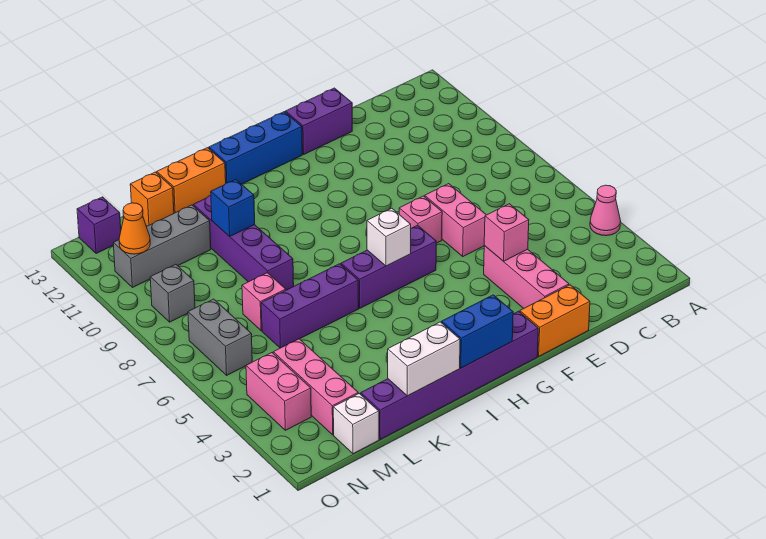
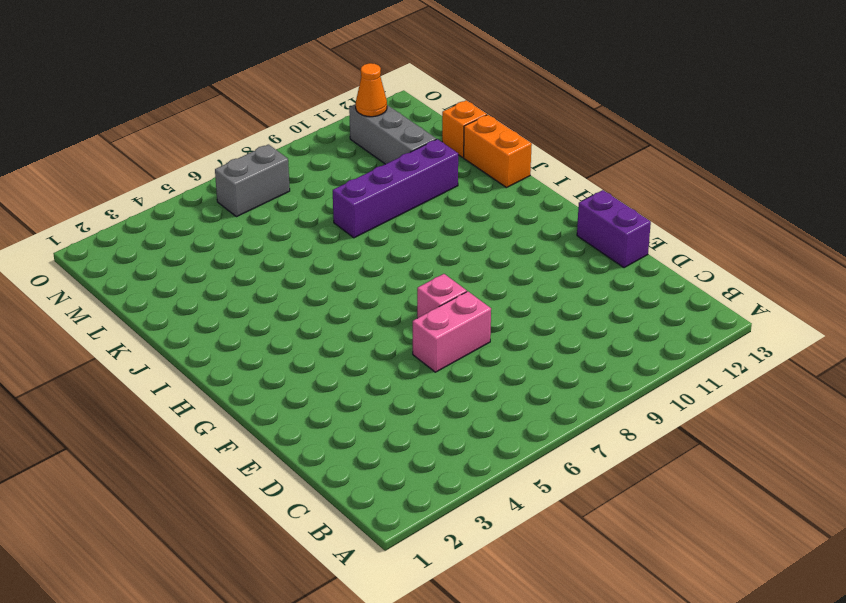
none -> pink cone A4 level 1
none -> orange brick E1:F1 level 1
none -> pink brick E2:E4 level 1

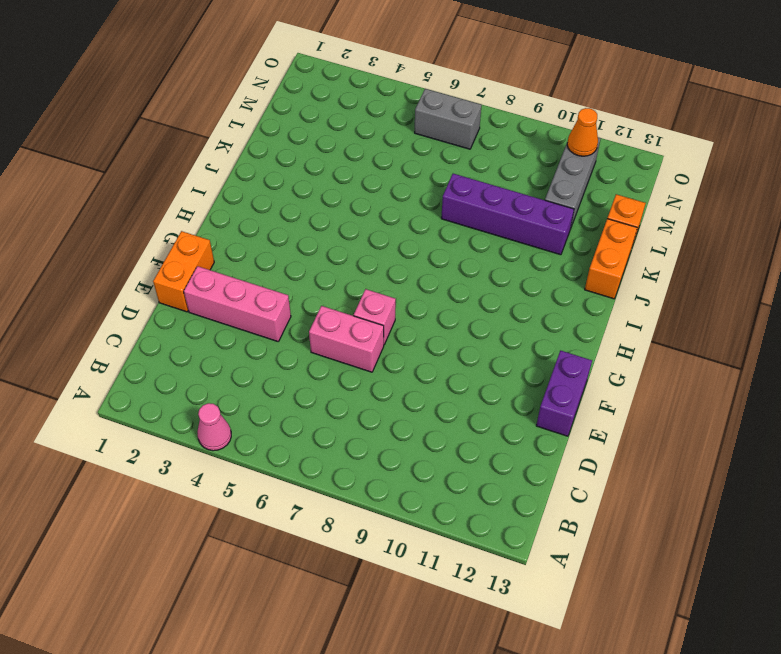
none -> purple brick G1:L1 level 1
none -> purple brick G6:I6 level 1
none -> blue brick G13:I13 level 1

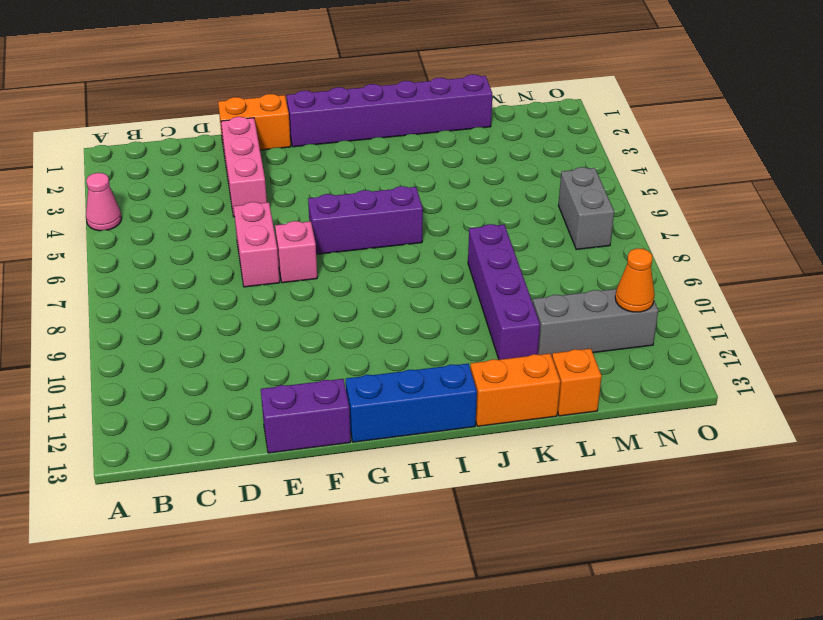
none -> purple brick J6:L6 level 1
none -> pink brick L7 level 1
none -> white brick M1 level 1

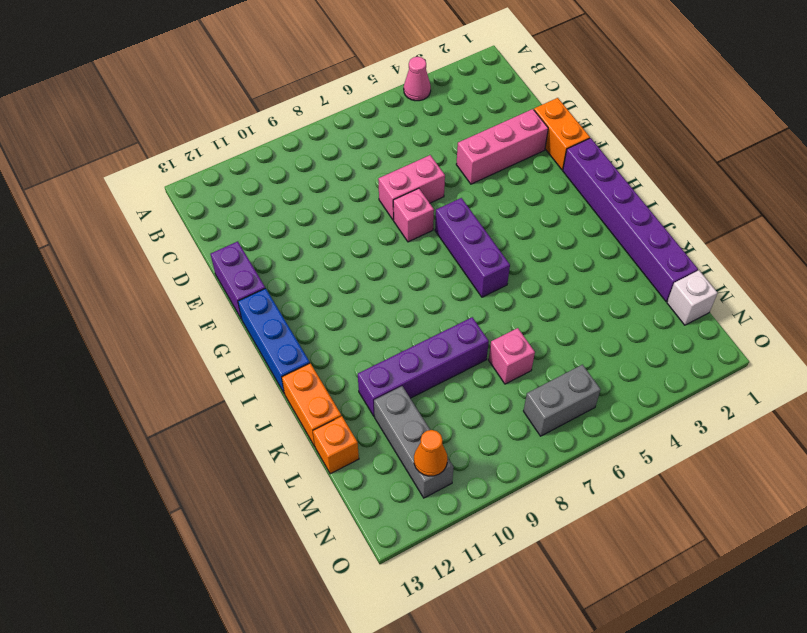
none -> purple brick J6:L6 level 1
none -> pink brick M2:M4 level 1
none -> pink brick N3:N4 level 1

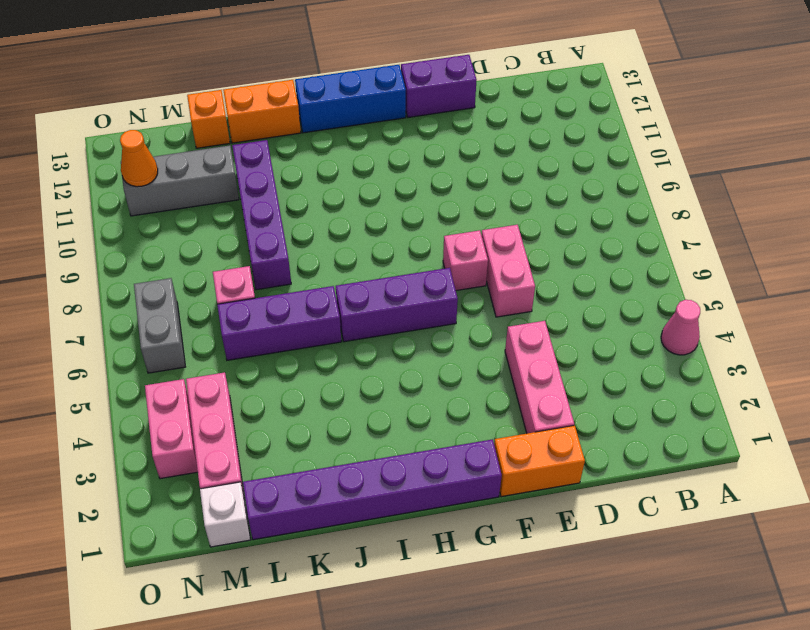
none -> grey brick N9 level 1
none -> purple brick N13 level 1
none -> pink brick E4 level 2

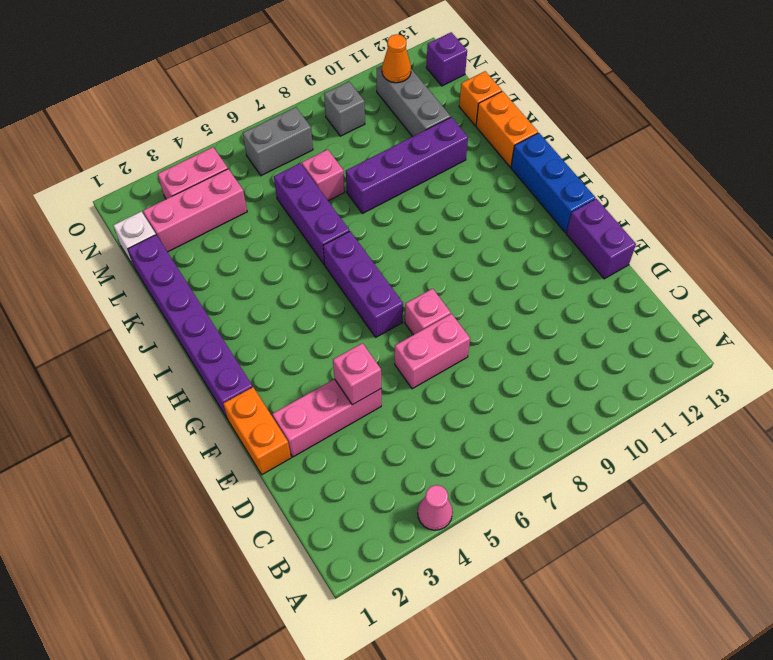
none -> blue brick H1:I1 level 2
none -> white brick H6 level 2
none -> white brick J1:K1 level 2

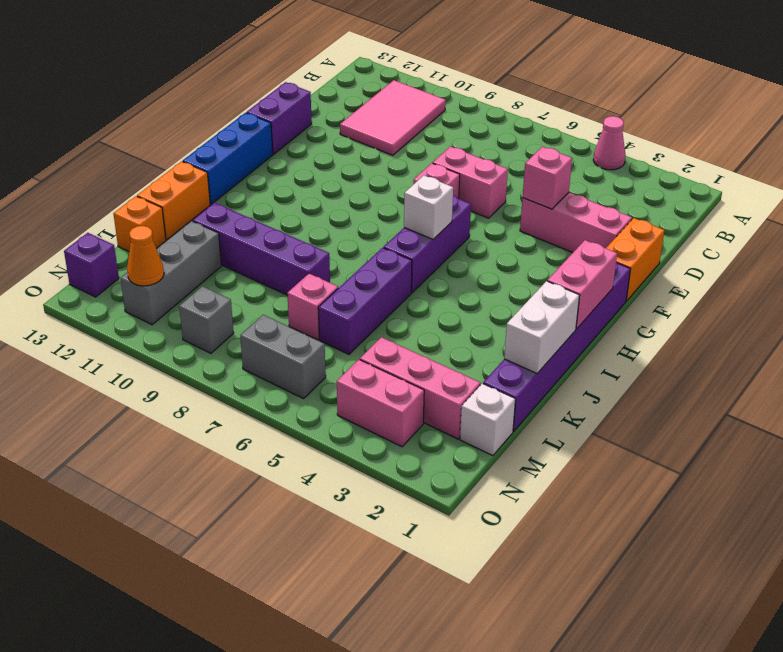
pink tile B10:D11 level 1 -> none
pink brick H1:I1 level 2 -> blue brick H1:I1 level 2
none -> blue brick K10 level 2

